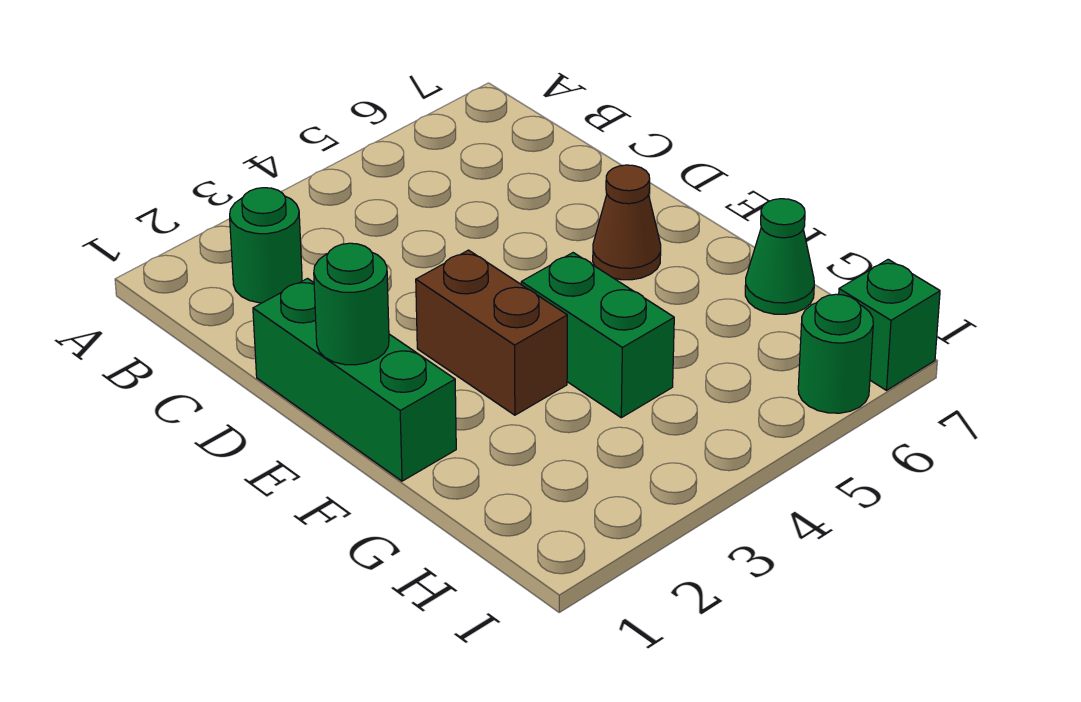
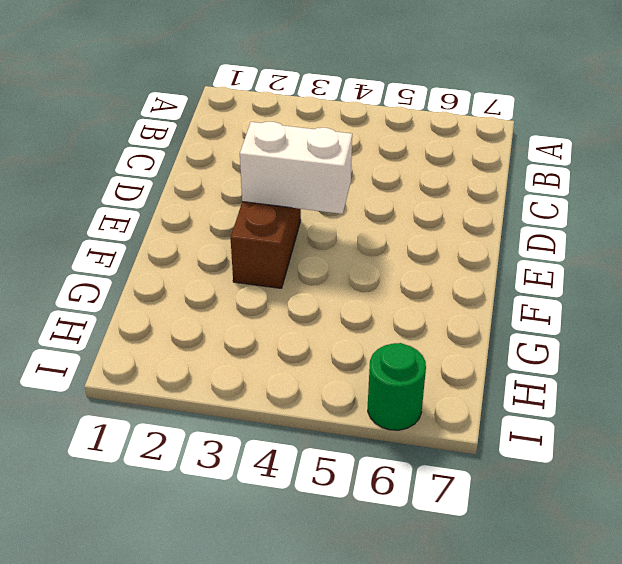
white brick E3:E4 level 2 -> none
none -> green round brick B2 level 1
none -> green brick D1:F1 level 1

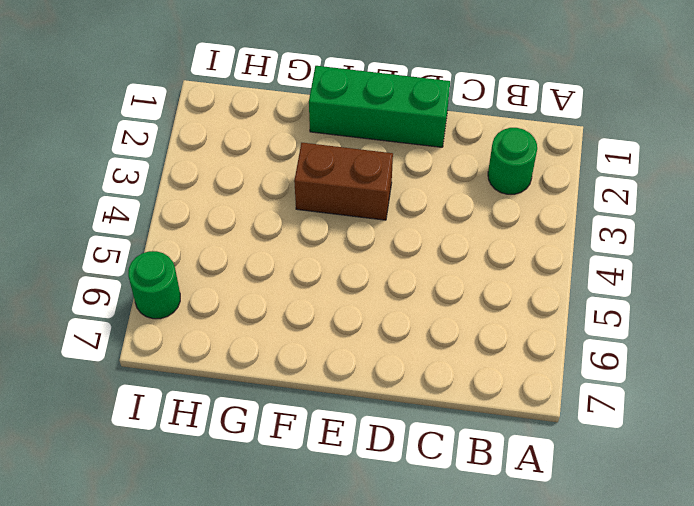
none -> brown cone E6 level 1
none -> green brick F4:G4 level 1

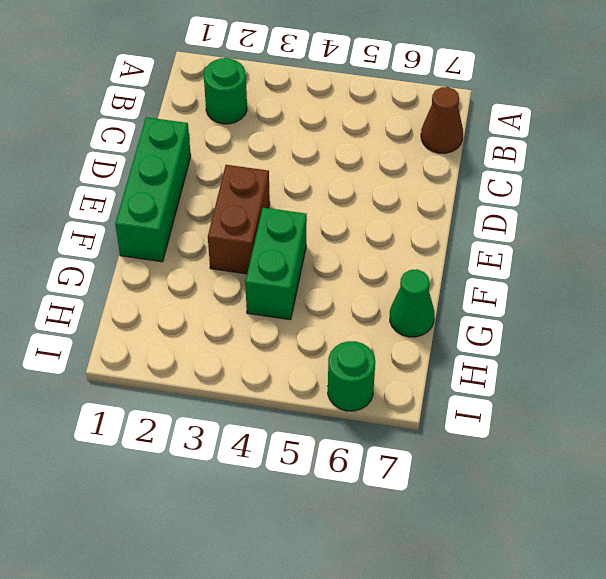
brown cone B7 level 1 -> brown cone E6 level 1
none -> green brick I7 level 1
none -> green round brick E1 level 2

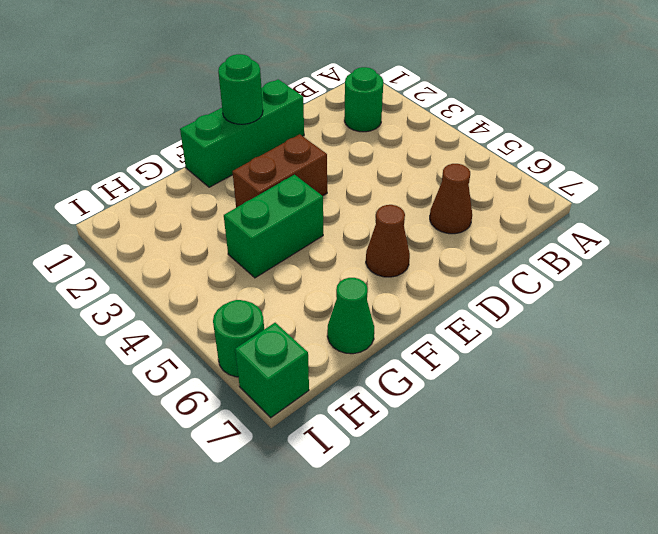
brown cone C6 level 1 -> none

